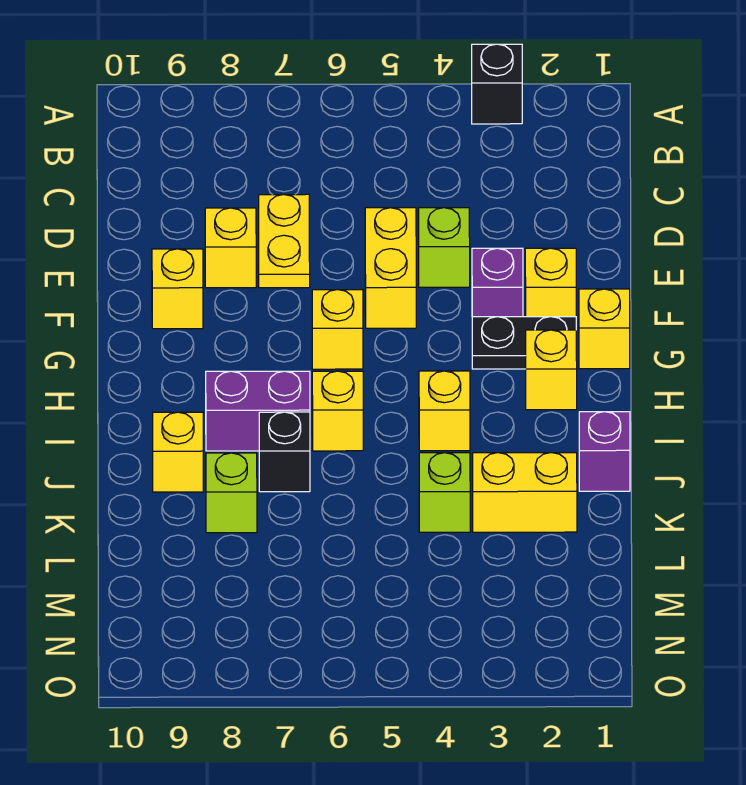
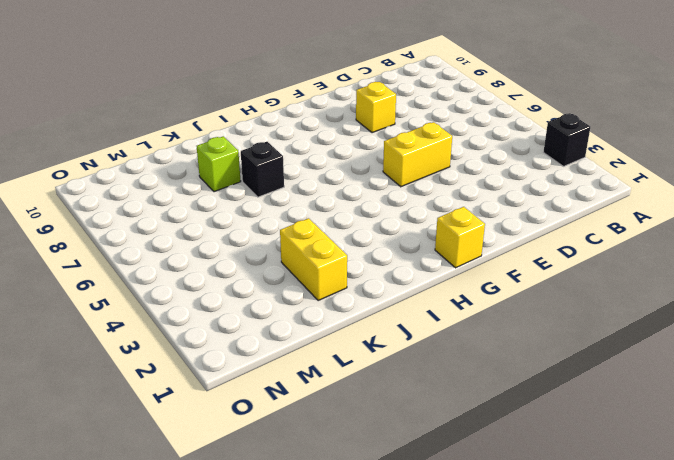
none -> yellow plate D7:E7 level 1
none -> lime brick E4 level 1
none -> yellow brick F2 level 1

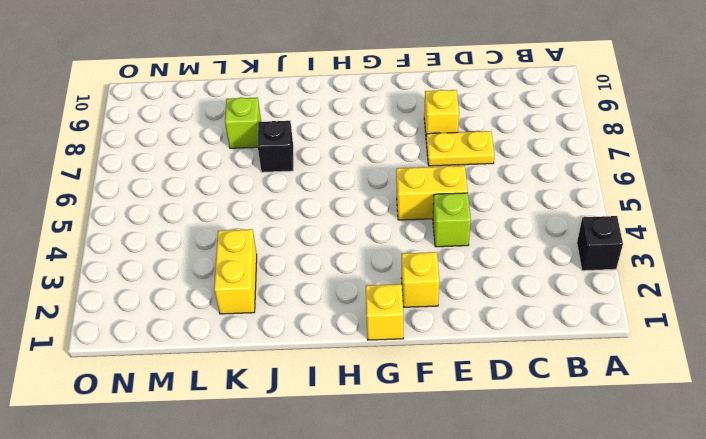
none -> purple brick F3 level 1
none -> yellow brick F9 level 1
none -> black plate G2:G3 level 1

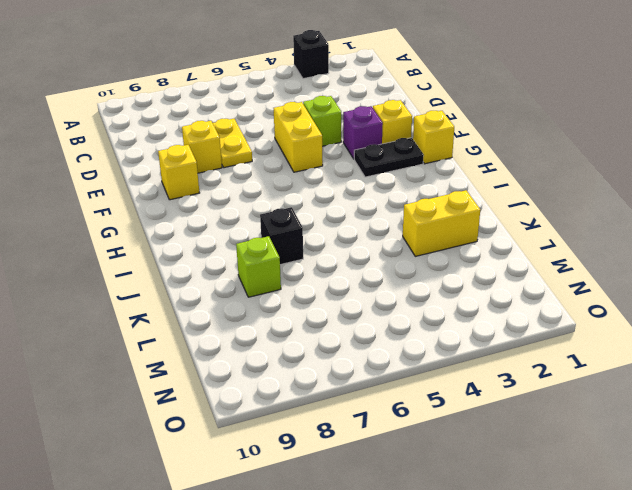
none -> yellow brick G6 level 1
none -> yellow brick H2 level 1
none -> yellow brick I4 level 1

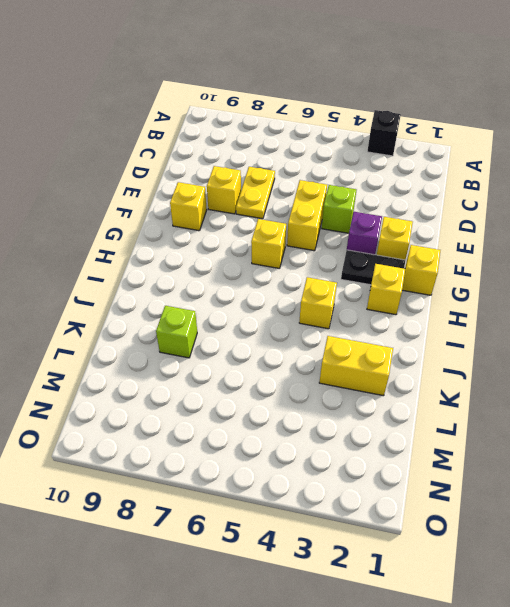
none -> yellow brick I6 level 1
none -> purple brick I7:I8 level 1
none -> purple brick J1 level 1

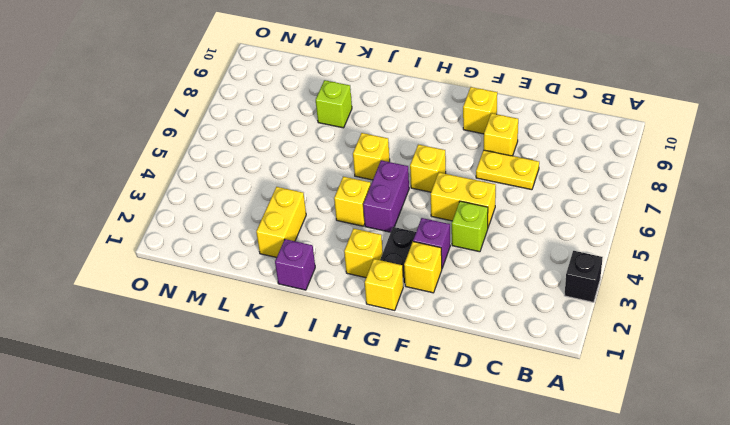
purple brick H4:H5 level 1 -> purple brick I7:I8 level 1
none -> black brick J7 level 1
none -> yellow brick J9 level 1
none -> lime brick K4 level 1

